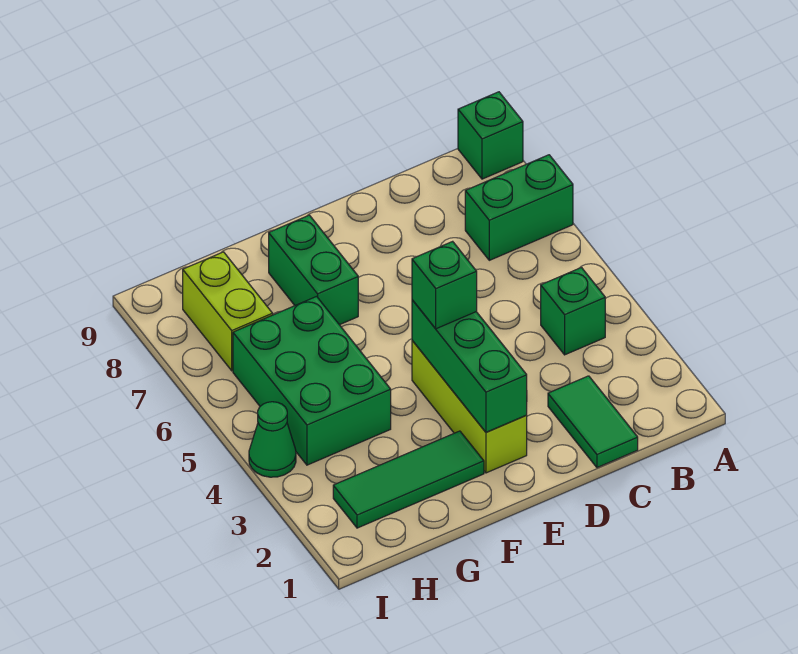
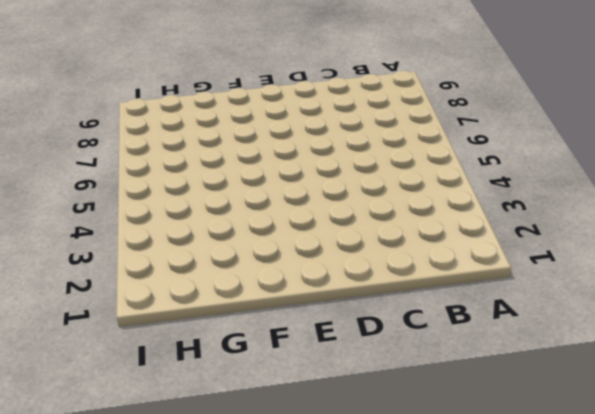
none -> green brick A7:B7 level 1
none -> green brick A9 level 1
none -> green brick B4 level 1

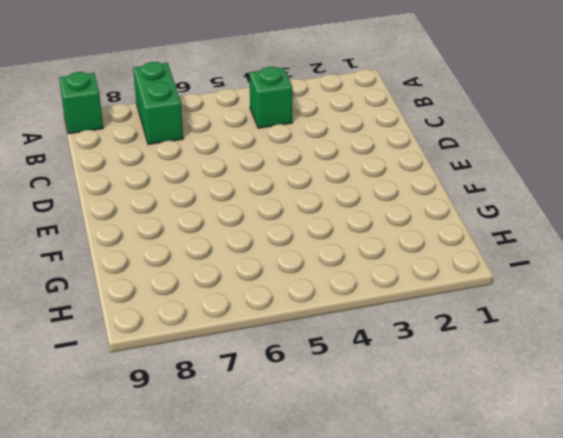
none -> green tile C1:C2 level 1
none -> lime brick E2:E4 level 1
none -> green tile F2:H2 level 1

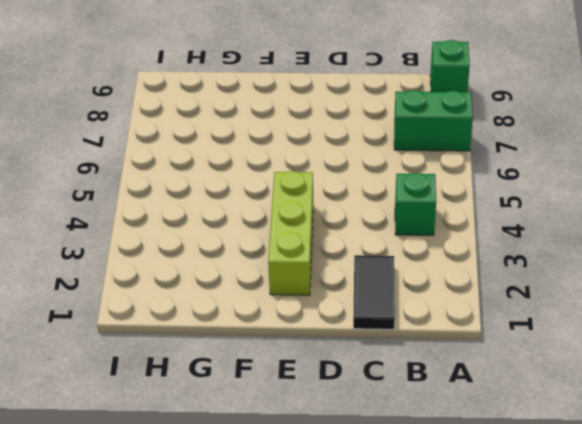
black tile C1:C2 level 1 -> green tile C1:C2 level 1
none -> green tile F2:H2 level 1
none -> green brick F7:F8 level 1
none -> green brick G4:H6 level 1

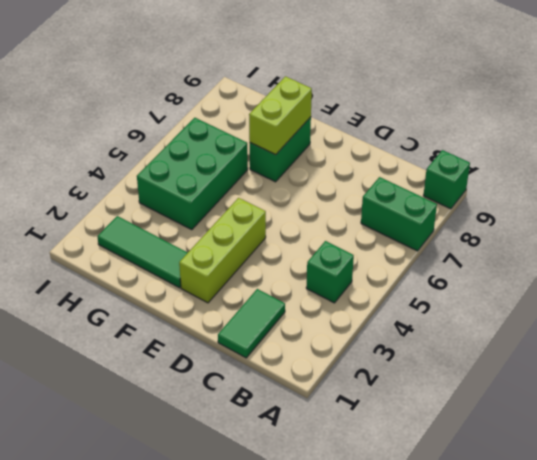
lime brick F7:F8 level 2 -> lime brick H7:H8 level 1
none -> green cone I4 level 1
none -> green brick E2:E4 level 2
none -> green brick E4 level 3

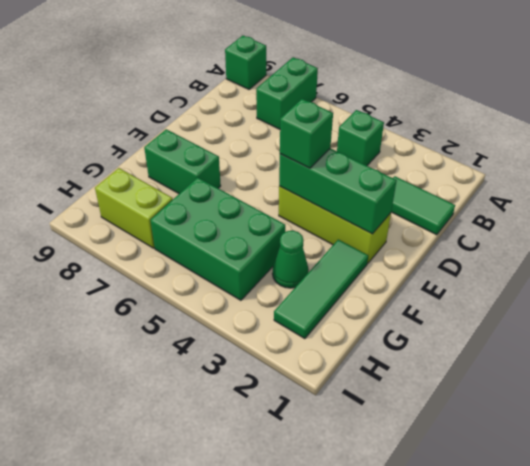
green cone G3 level 1 -> green cone I4 level 1

